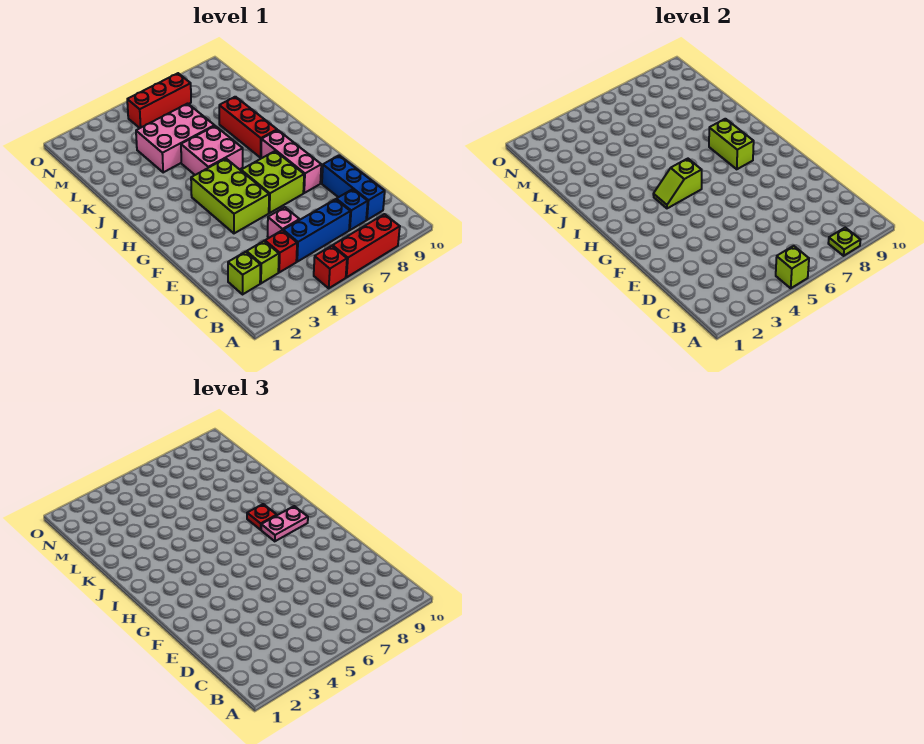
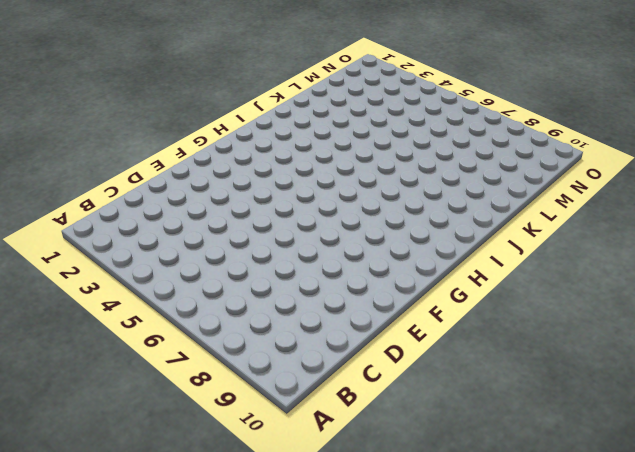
none -> red brick A5 level 1
none -> red brick A6:A8 level 1
none -> lime brick C2 level 1

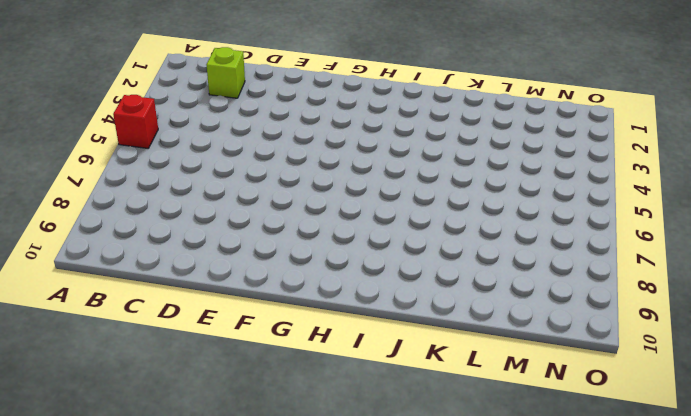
none -> red brick A6:A8 level 1
none -> lime brick C3 level 1
none -> red brick C4 level 1

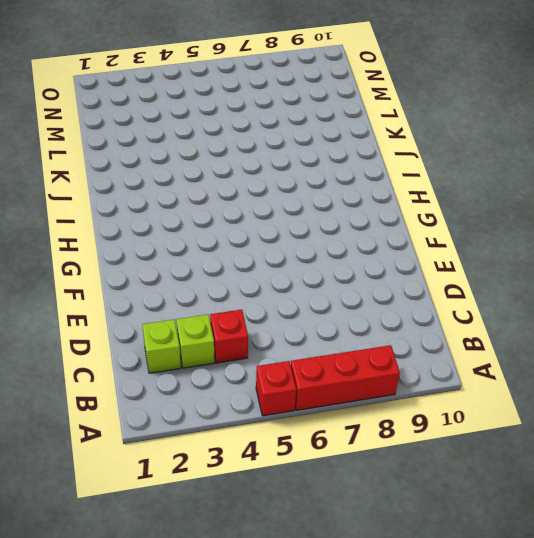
none -> blue brick C5:C7 level 1
none -> blue brick C8 level 1
none -> blue brick C9:E9 level 1

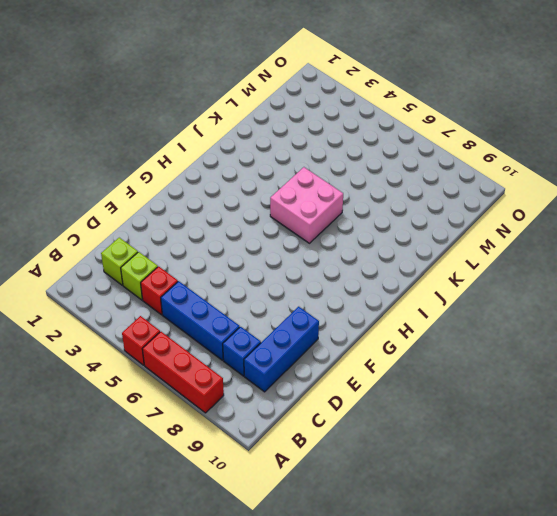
none -> pink brick D5 level 1
none -> lime brick F4:H5 level 1
none -> lime brick F6:G7 level 1

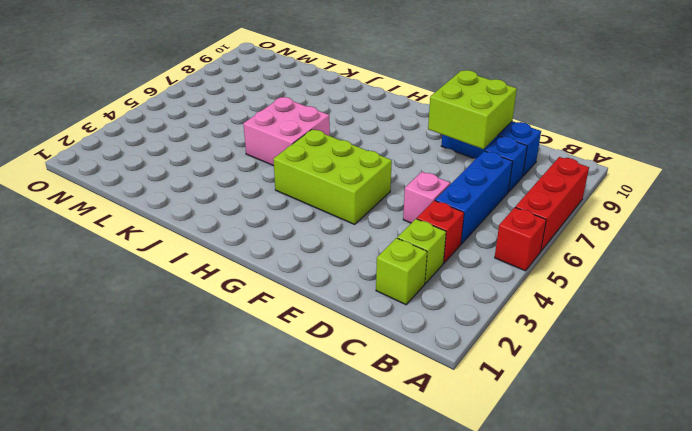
lime brick D8:E9 level 2 -> lime brick F6:G7 level 1
none -> pink brick F8:H8 level 1
none -> red brick I8:K8 level 1
none -> pink brick K4:L6 level 1

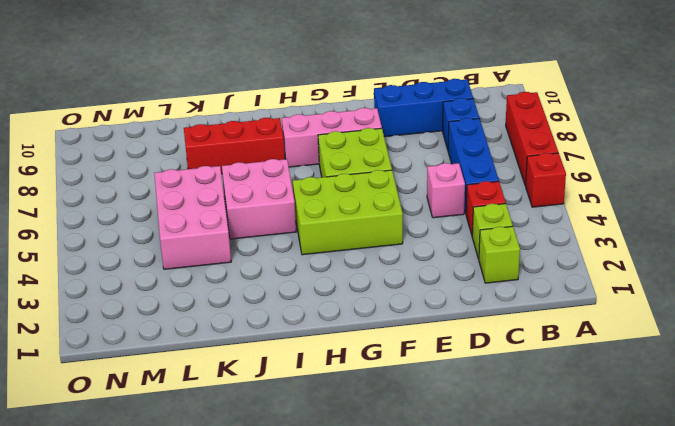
none -> red brick N5:N7 level 1
none -> lime brick A5 level 2
none -> lime plate A8 level 2

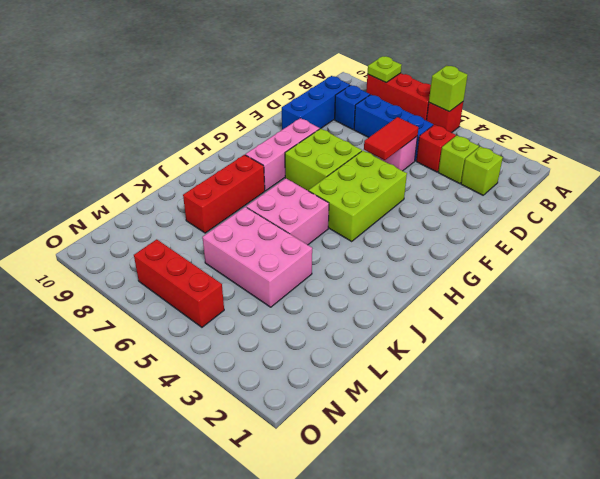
red tile D5:E5 level 2 -> none
none -> lime slope H4:H5 level 2 top 5
none -> lime brick H8:I8 level 2
none -> pink plate H8:H9 level 3

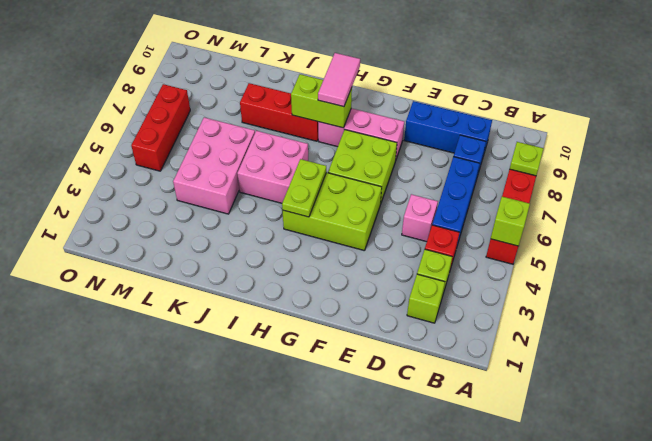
lime plate H4:H5 level 2 -> lime slope H4:H5 level 2 top 5
pink tile H8:H9 level 3 -> pink plate H8:H9 level 3
none -> red plate I8 level 3

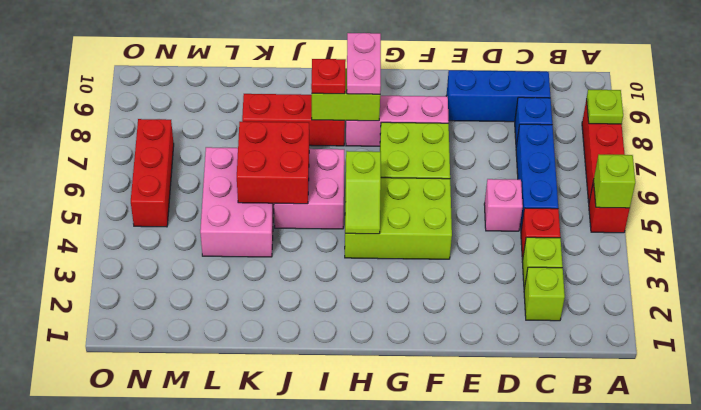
red brick J5:K6 level 2 -> none

